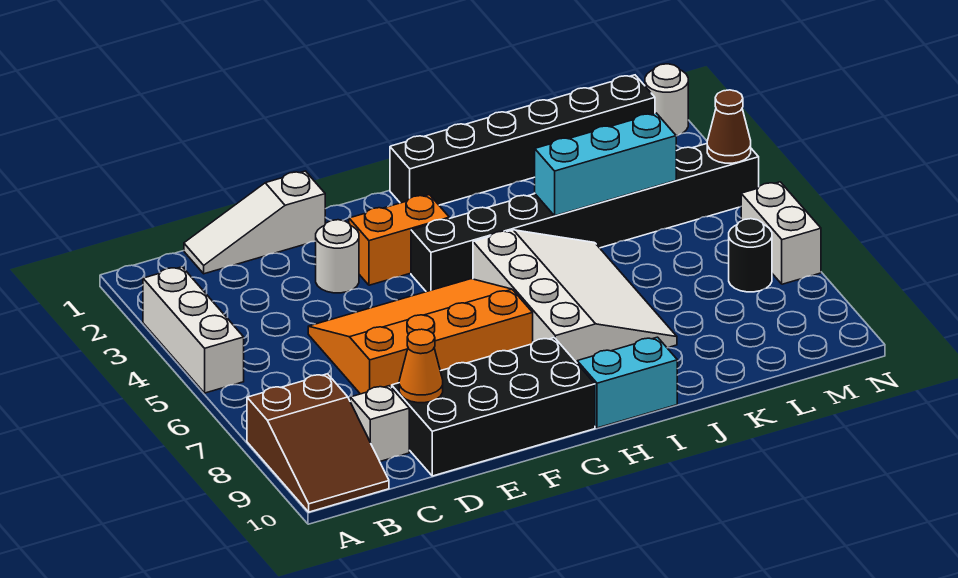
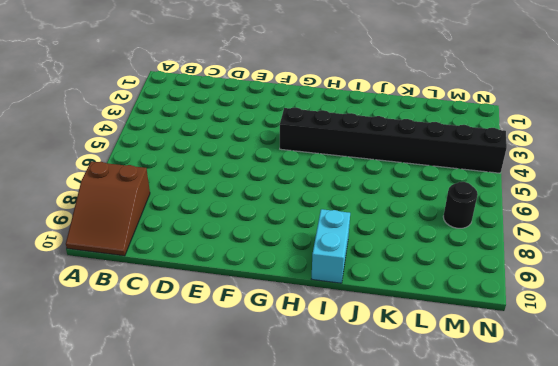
cyan brick I9:I10 level 1 -> cyan brick H10:I10 level 1
none -> white brick A3:A5 level 1
none -> white slope C1:E1 level 1 top E
none -> white brick C9 level 1

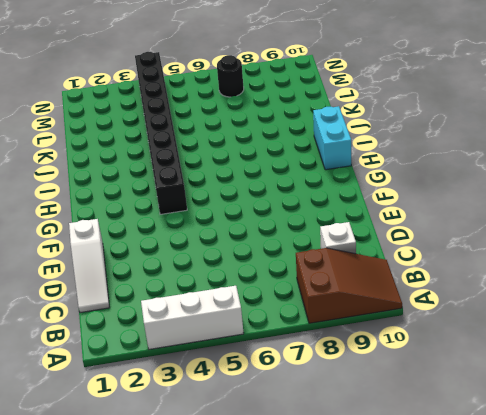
none -> orange slope D5:G7 level 1 top 7
none -> black brick D9:G10 level 1
none -> white round brick E3 level 1

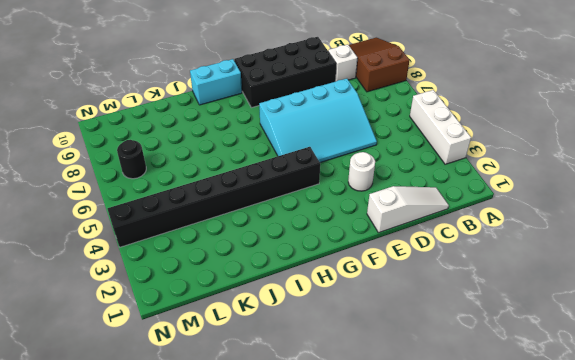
cyan slope D5:G7 level 1 top 7 -> orange slope D5:G7 level 1 top 7
none -> orange brick F3:G3 level 1
none -> black brick H1:M1 level 1
none -> white slope H5:J8 level 1 top H

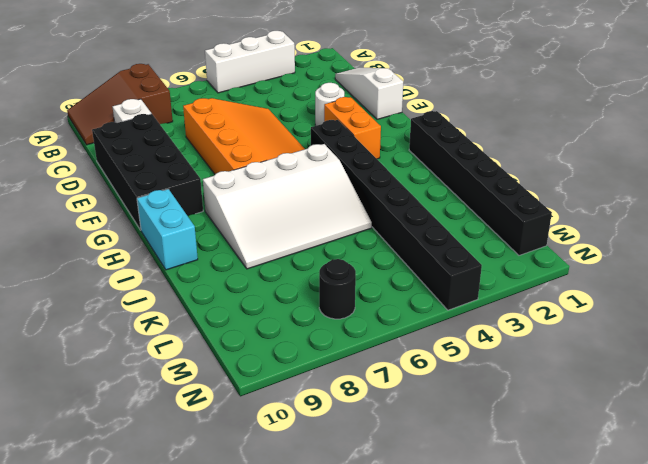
none -> white round brick N1 level 1
none -> white brick N6:N7 level 1
none -> orange cone D9 level 2

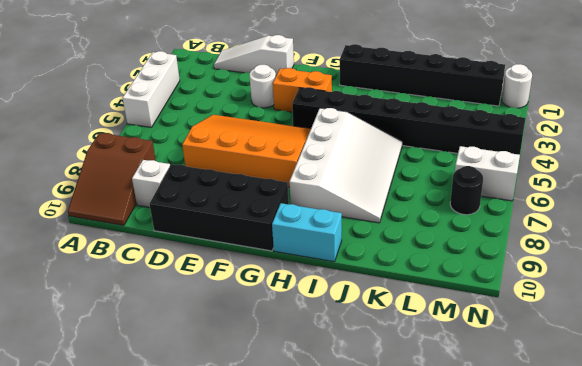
white brick M6:N6 level 1 -> white brick N6:N7 level 1
none -> orange cone D9 level 2
none -> cyan brick J4:L4 level 2
none -> brown cone N4 level 2

